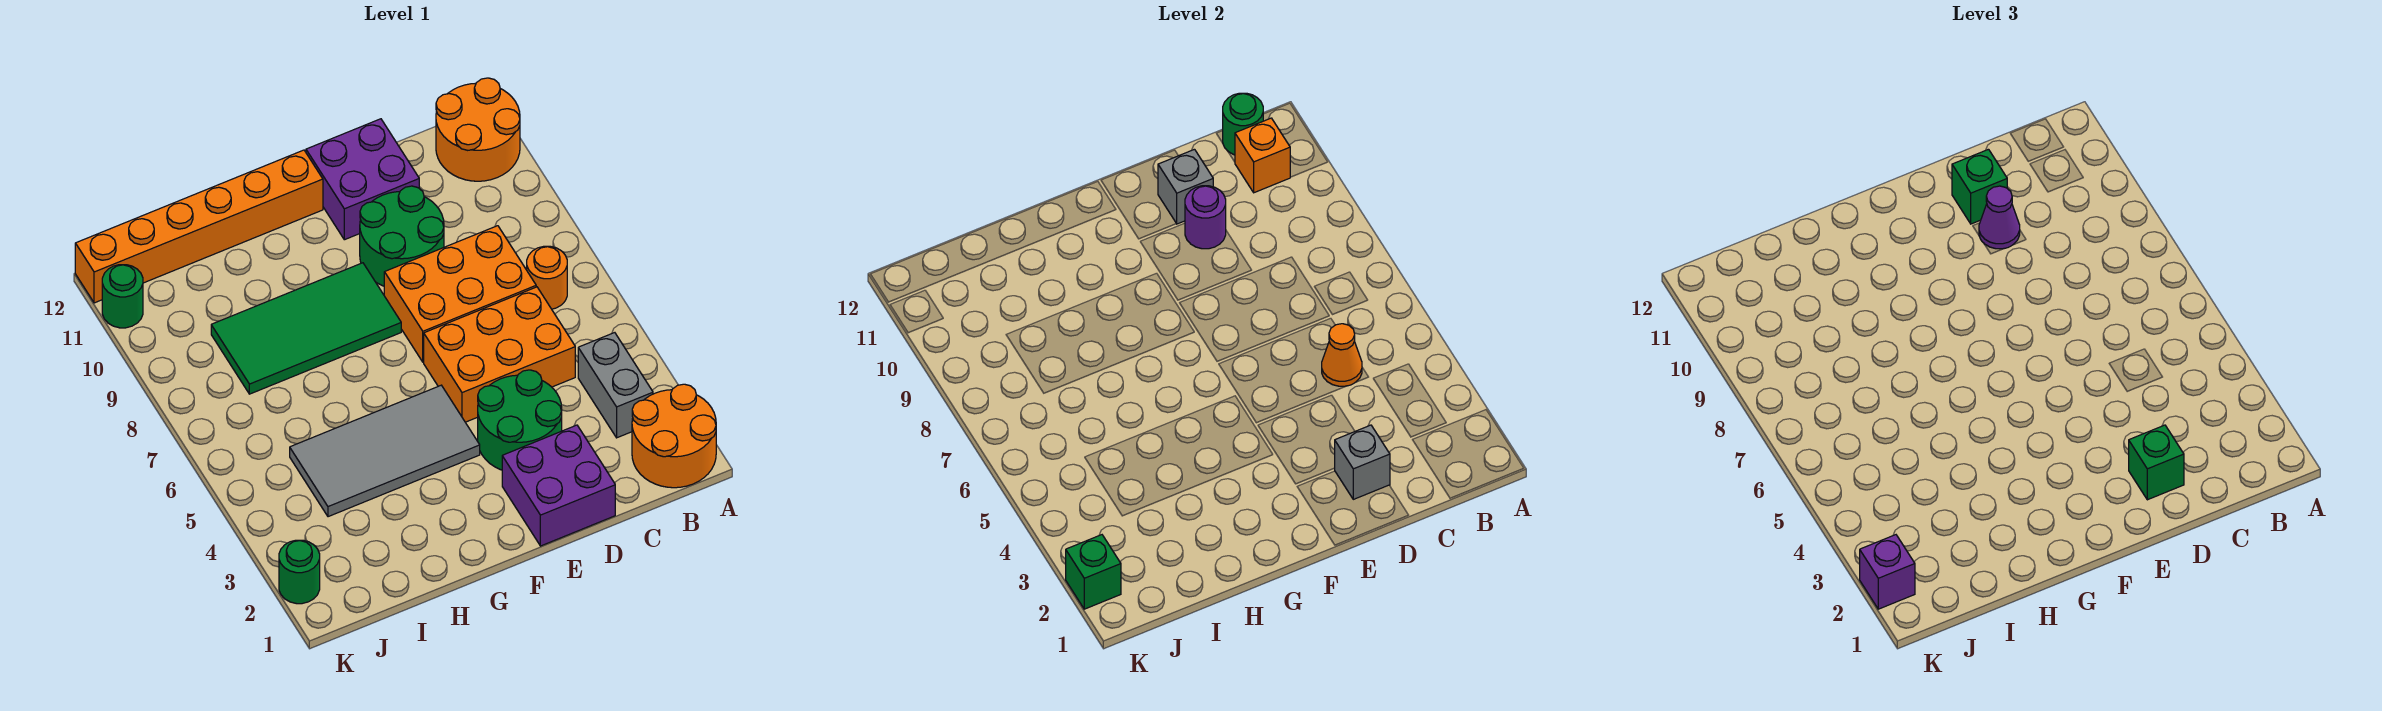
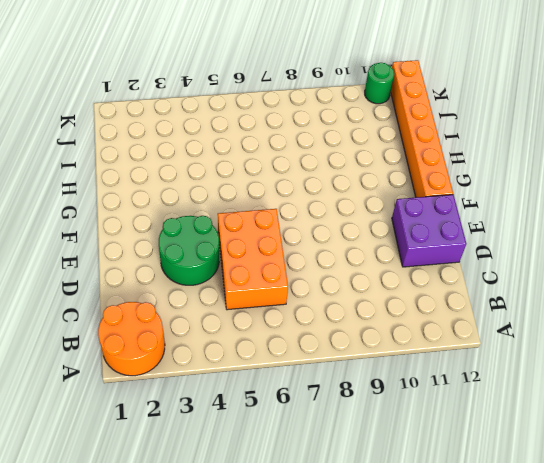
none -> orange round brick A11:B12 level 1
none -> grey brick B3:B4 level 1
none -> orange round brick B7 level 1

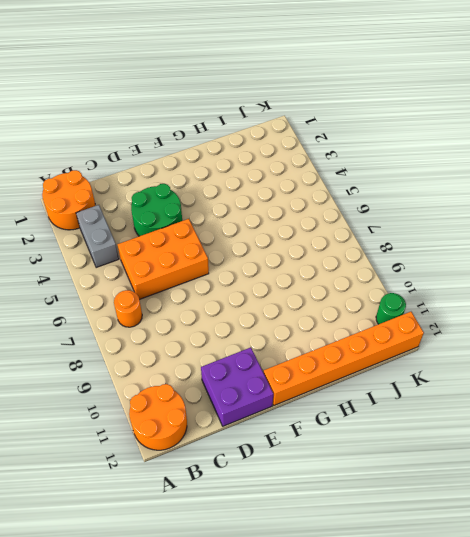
none -> orange brick C7:E8 level 1
none -> purple brick D1:E2 level 1
none -> green round brick D9:E10 level 1

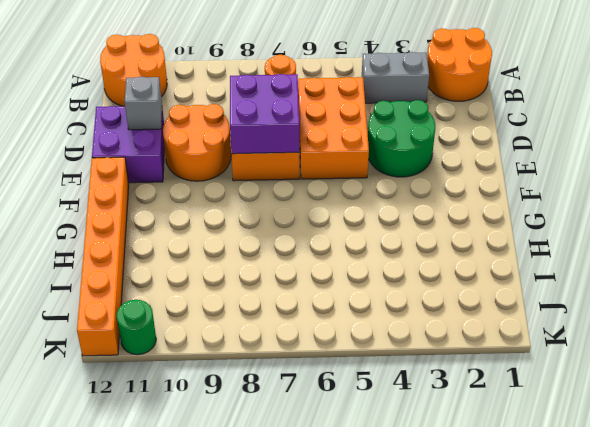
purple brick D7:E8 level 2 -> purple brick D1:E2 level 1
orange round brick D9:E10 level 1 -> green round brick D9:E10 level 1
none -> grey tile F4:I5 level 1
none -> green tile F8:I9 level 1
none -> green round brick K2 level 1

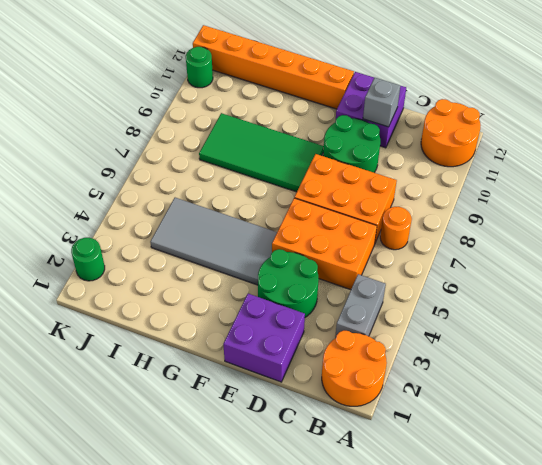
none -> orange brick B11 level 2
none -> green round brick B12 level 2
none -> orange cone C5 level 2

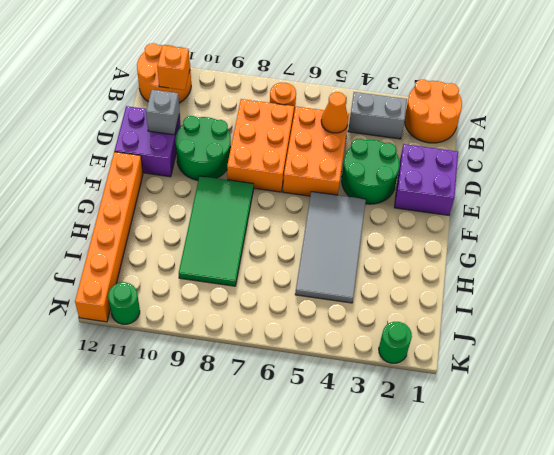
none -> green round brick B12 level 2
none -> grey brick D2 level 2
none -> purple round brick D10 level 2

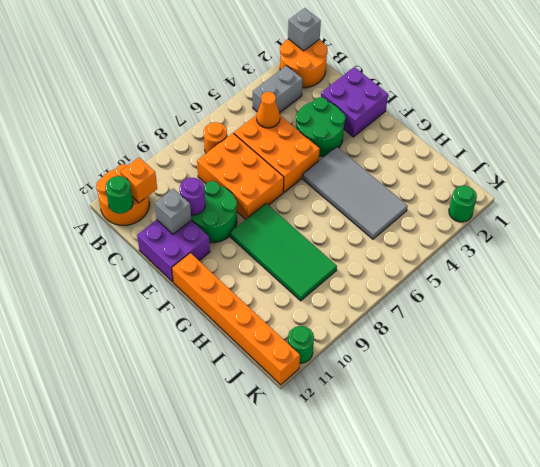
grey brick A1 level 2 -> grey brick D2 level 2
none -> green brick K2 level 2
none -> green brick D2 level 3
none -> purple cone D10 level 3

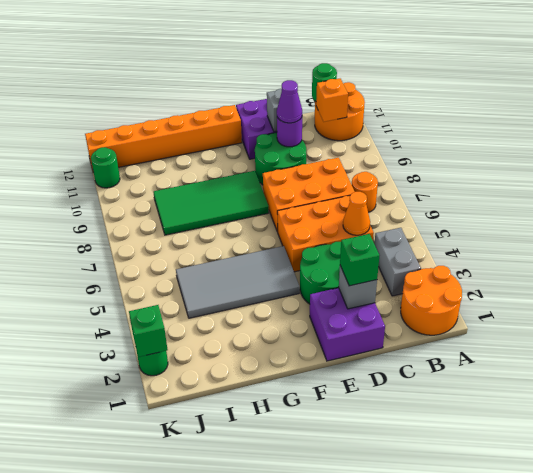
none -> green brick D11 level 3
none -> purple brick K2 level 3

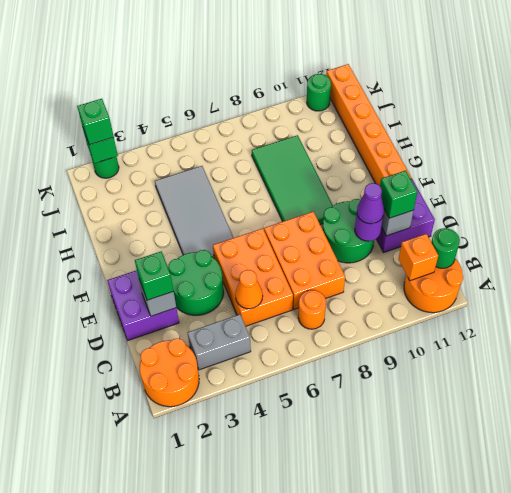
green brick K2 level 3 -> purple brick K2 level 3

